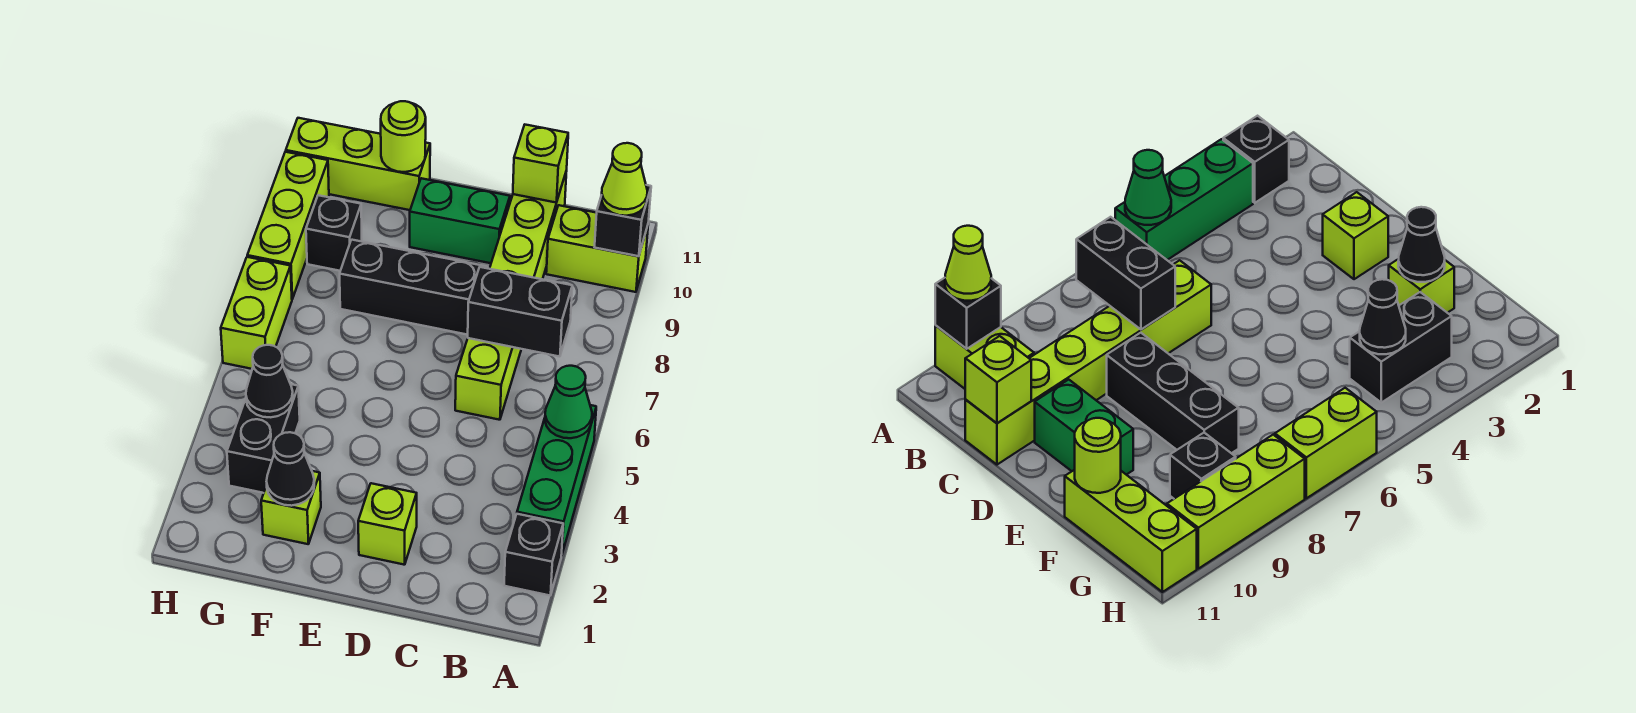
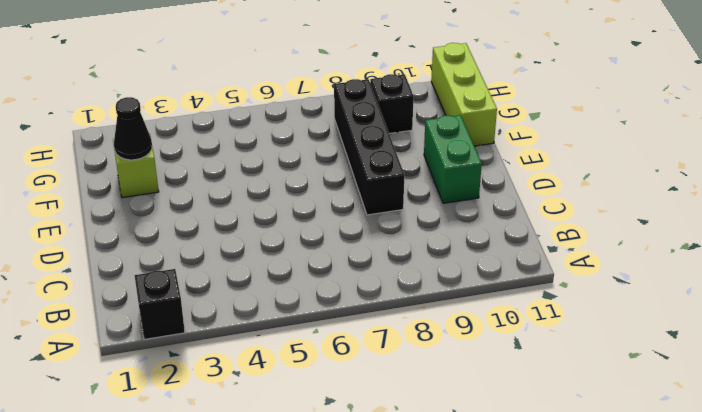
black brick D8:G8 level 1 -> black brick D8:F8 level 1
none -> green brick A3:A5 level 1
none -> lime brick A10:B10 level 1
none -> lime brick C6:C11 level 1

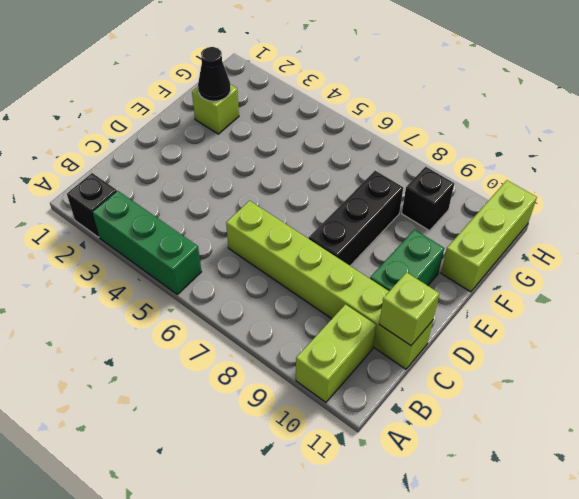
none -> lime brick D2 level 1
none -> black brick G3:G4 level 1
none -> lime brick H6:H7 level 1

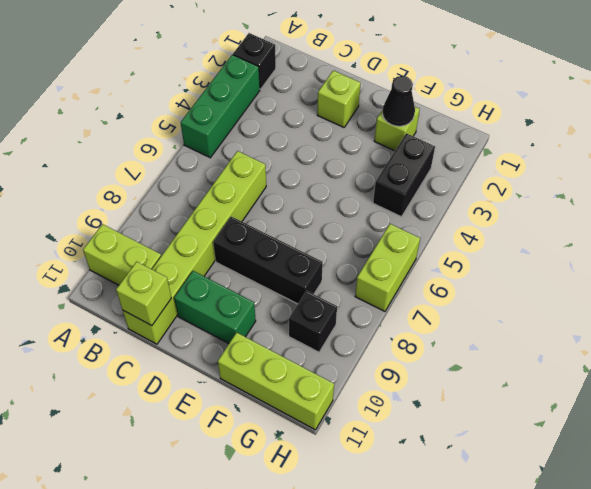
none -> lime brick H8:H10 level 1
none -> green cone A5 level 2
none -> black brick A10 level 2

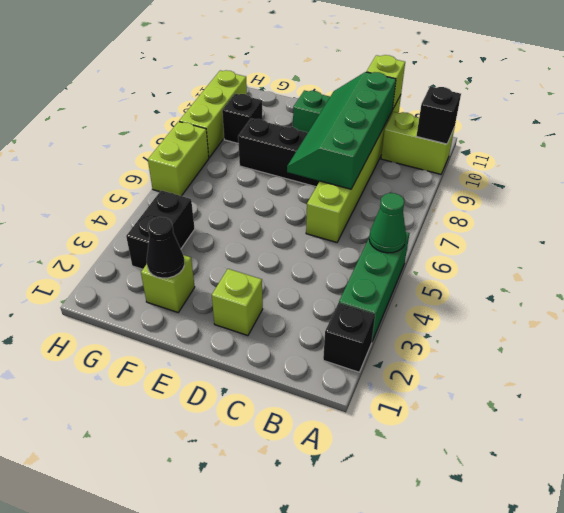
green slope C7:D10 level 2 top C -> black brick B7:C7 level 2
none -> lime brick F11:H11 level 1
none -> lime round brick F11 level 2
none -> black cone G4 level 2

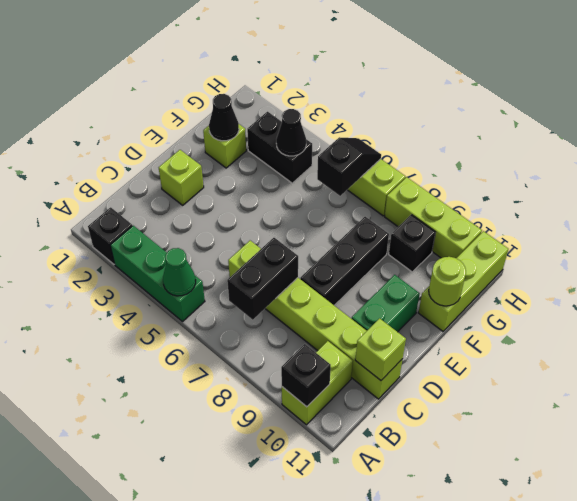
black slope G6:H6 level 2 top G -> none
none -> lime cone A10 level 3

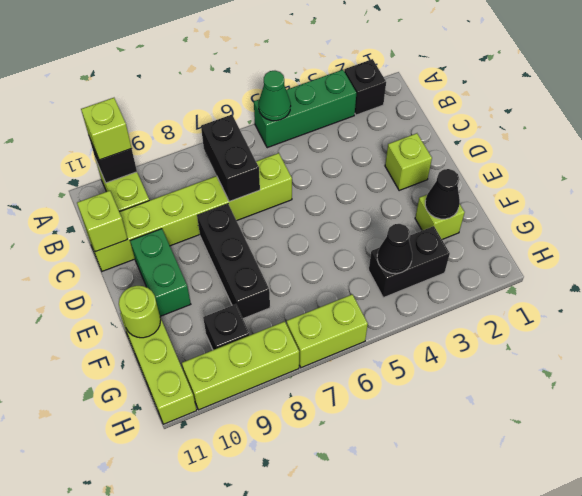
lime brick A10 level 3 -> lime cone A10 level 3

